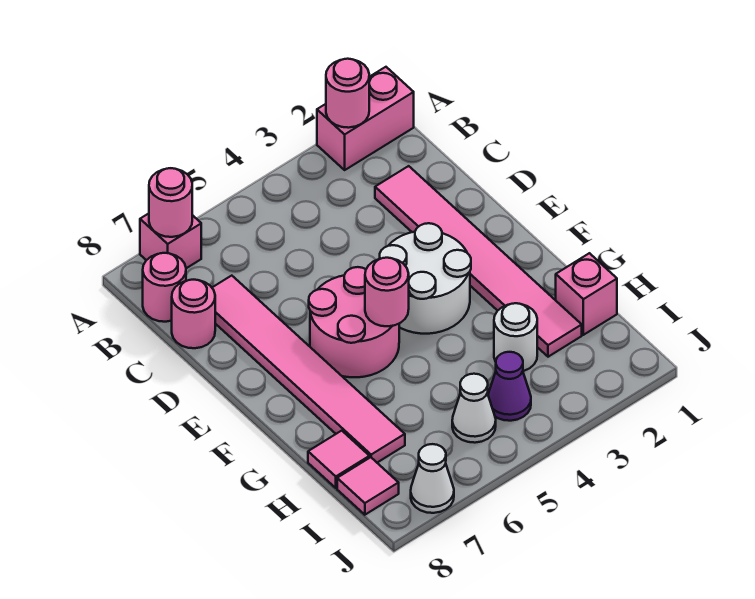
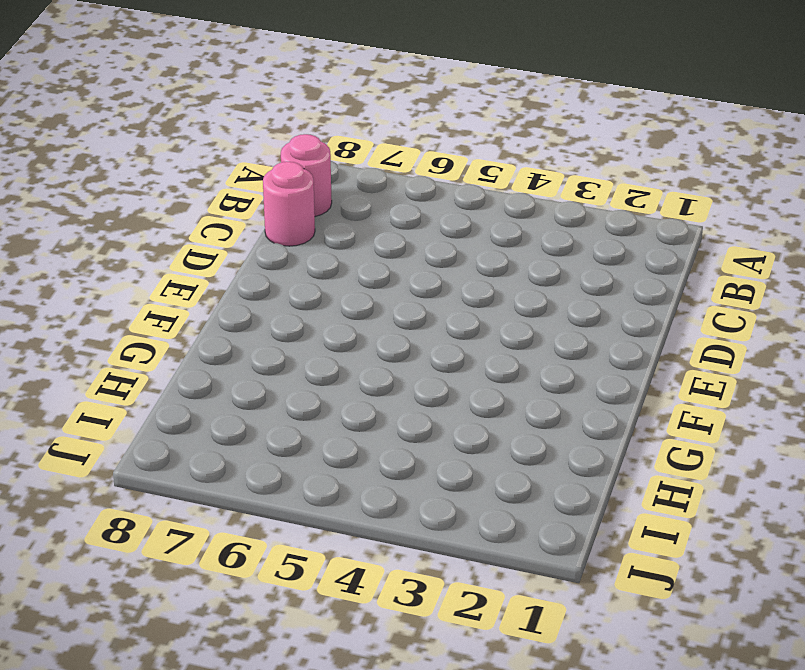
none -> pink brick A1:A2 level 1
none -> pink brick A7 level 1
none -> pink tile C2:H2 level 1

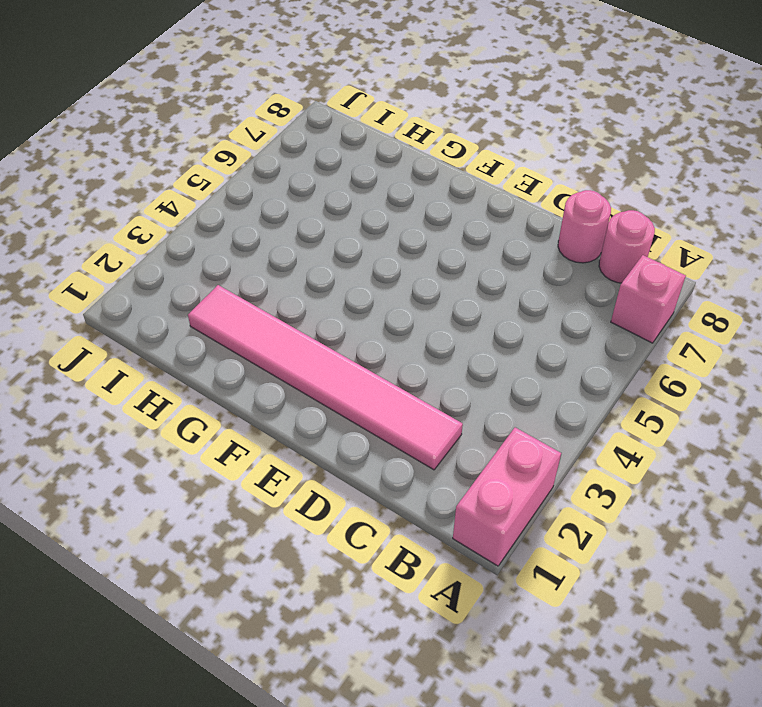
none -> pink tile C7:H7 level 1
none -> white round brick E3:F4 level 1
none -> pink round brick E5:F6 level 1

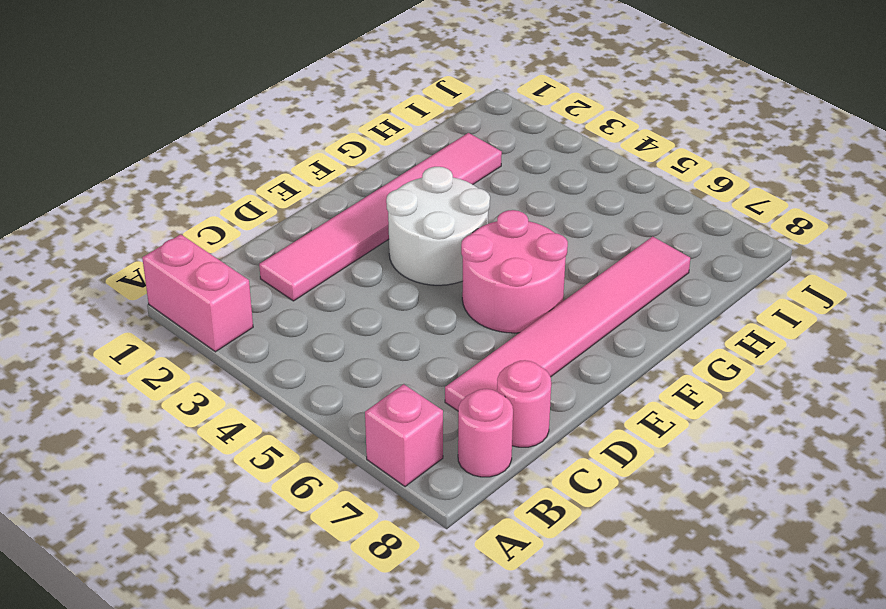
none -> pink brick H1 level 1
none -> white round brick H3 level 1
none -> pink tile H8 level 1

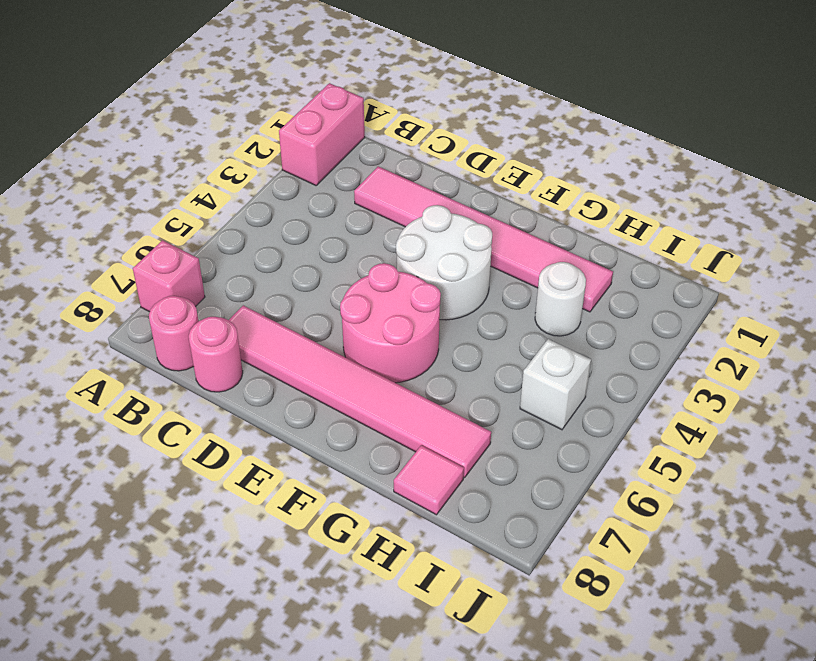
white brick I5 level 1 -> white cone I5 level 1
none -> pink brick H1 level 1
none -> purple cone I4 level 1
none -> pink tile I8 level 1

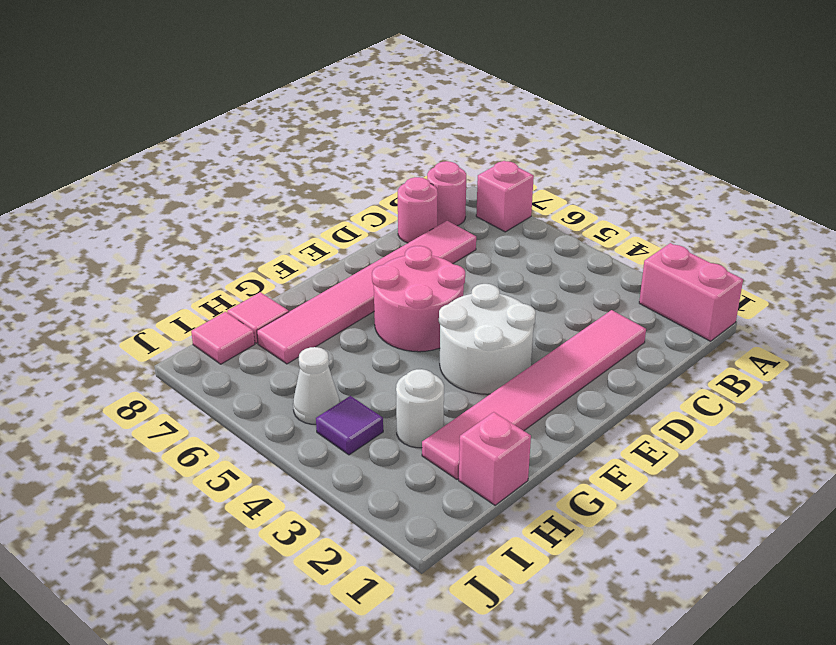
purple tile I4 level 1 -> purple cone I4 level 1
none -> white cone J7 level 1
none -> pink round brick A2 level 2
none -> pink round brick A7 level 2

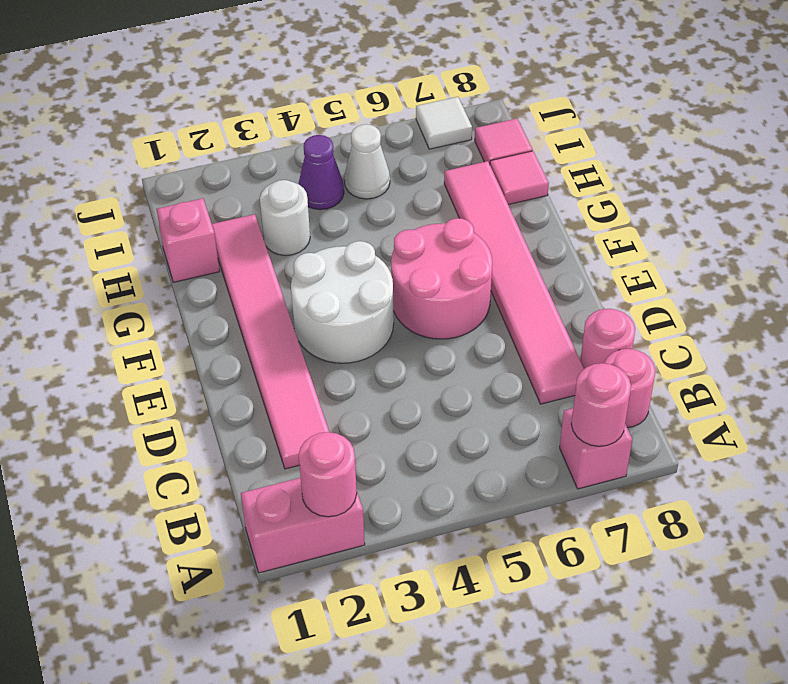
white tile J7 level 1 -> white cone J7 level 1
none -> pink round brick F5 level 2

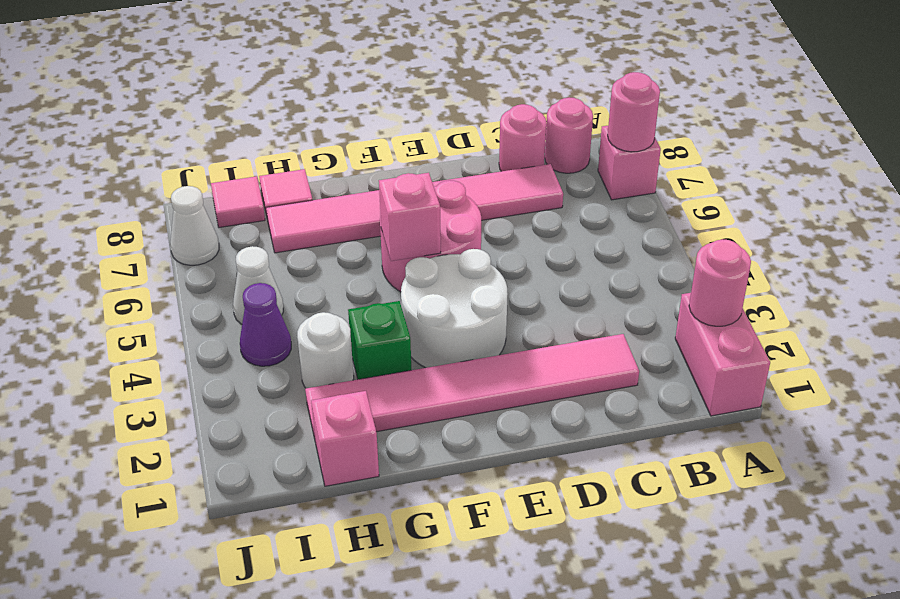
pink brick F5 level 2 -> pink round brick F5 level 2
green brick G3 level 1 -> none

